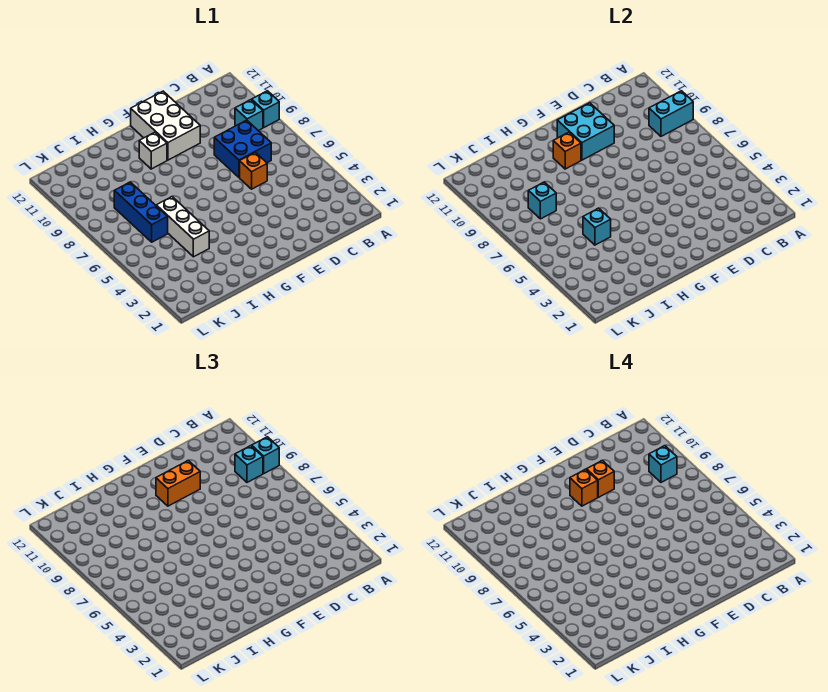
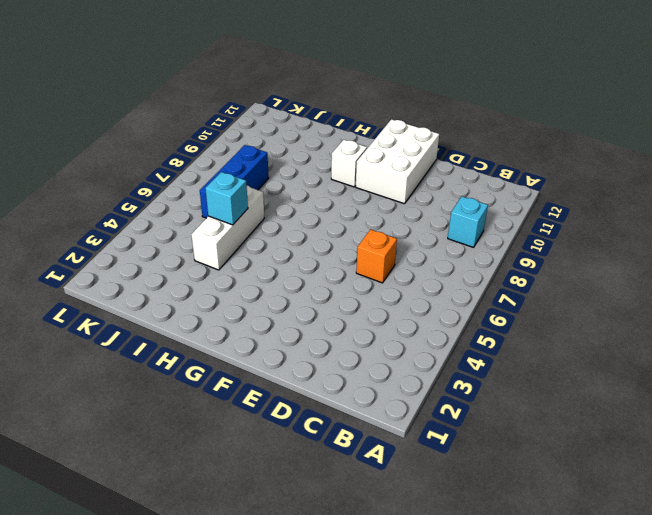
none -> cyan brick A9 level 1
none -> blue brick C7:D8 level 1
none -> cyan brick A9:B9 level 2

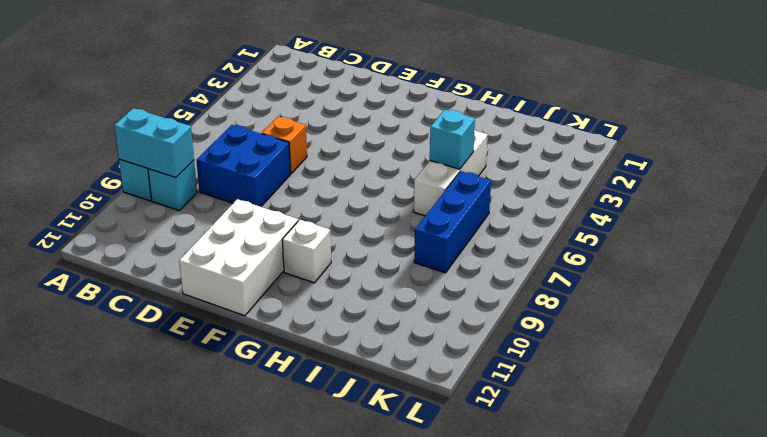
none -> cyan brick E10:F11 level 2
none -> orange brick G10 level 2
none -> cyan brick J8 level 2

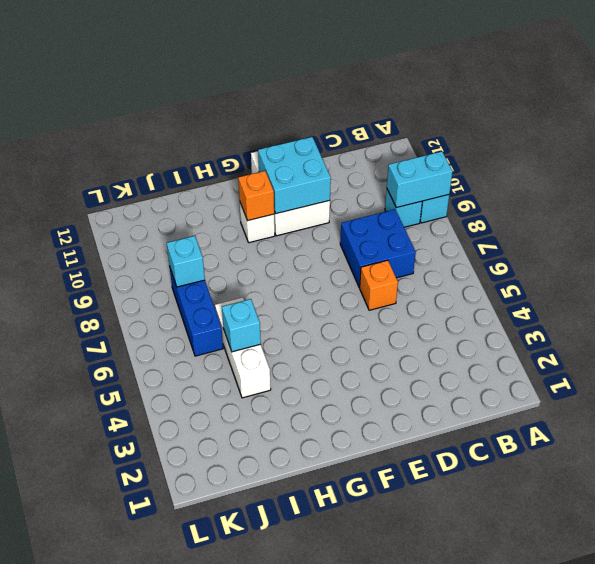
none -> cyan brick A9 level 3
none -> cyan brick B9 level 3
none -> orange brick E10:F10 level 3

